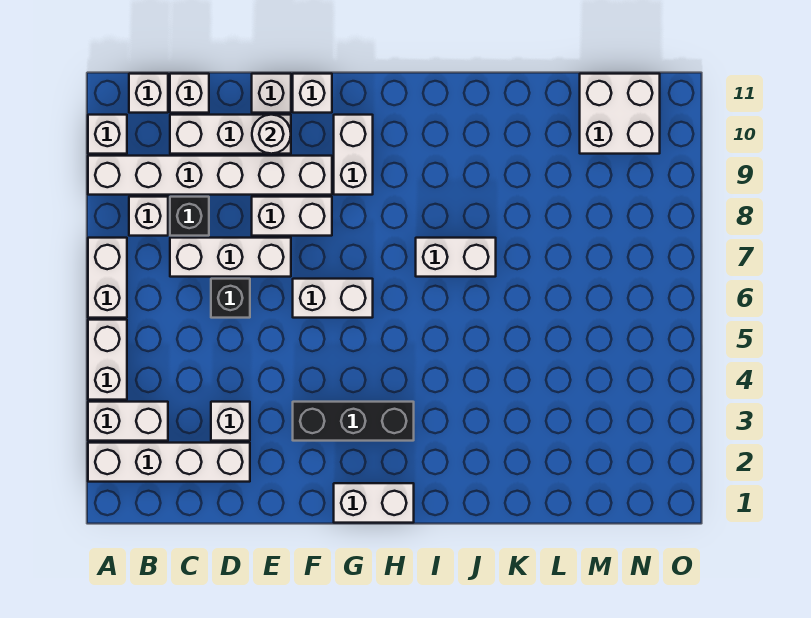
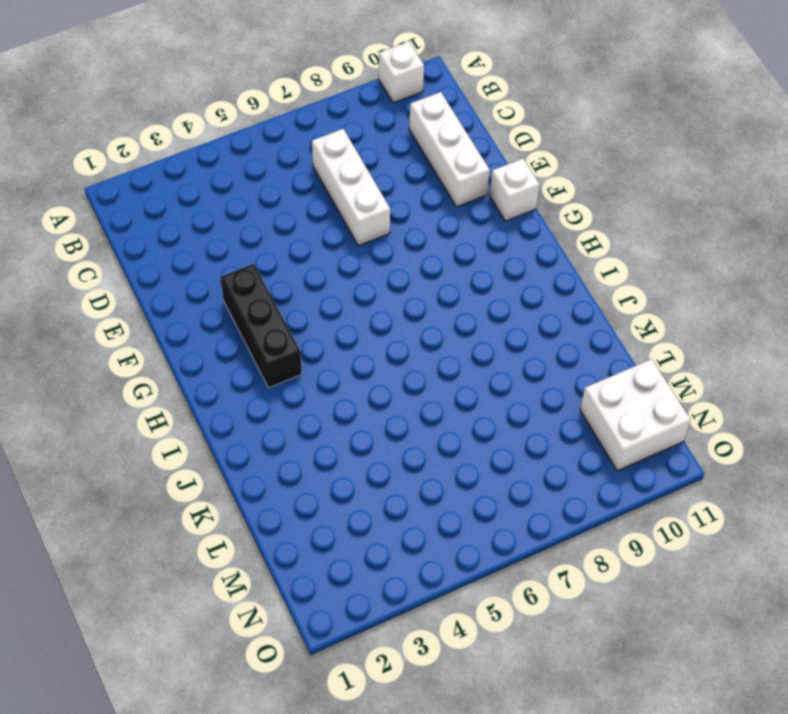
none -> white brick A2:D2 level 1
none -> white brick A3:B3 level 1
none -> white brick A4:A5 level 1

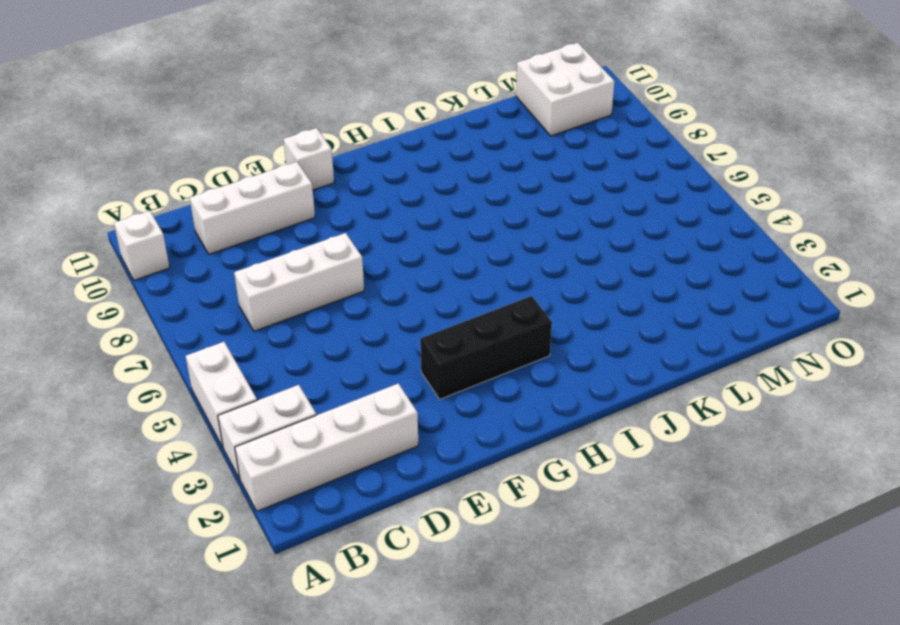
none -> white brick A6:A7 level 1
none -> white brick A9:F9 level 1
none -> white brick B8 level 1

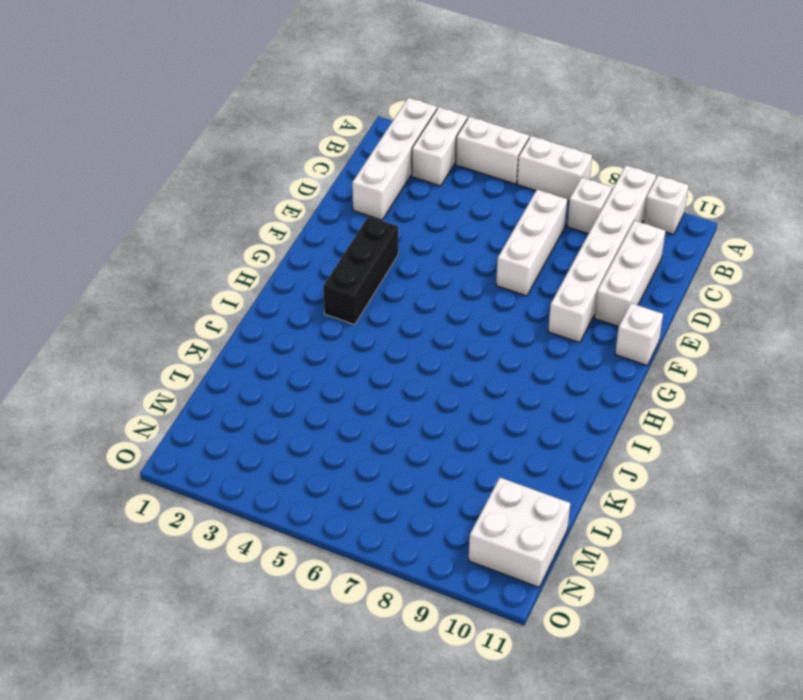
none -> white brick B11 level 1
none -> black brick C8 level 1
none -> white brick C11 level 1

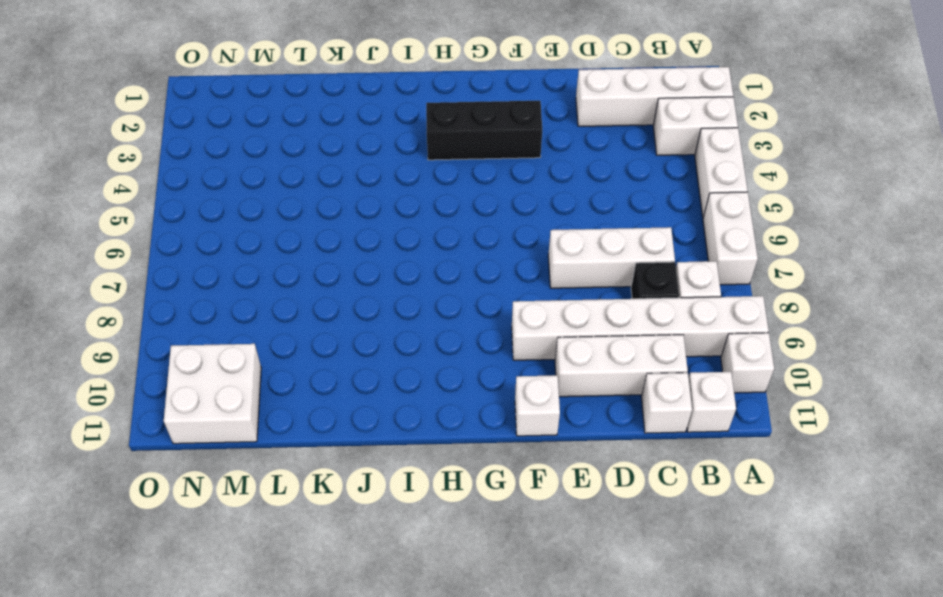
none -> white brick D3 level 1
none -> black brick D6 level 1
none -> white brick E8:F8 level 1

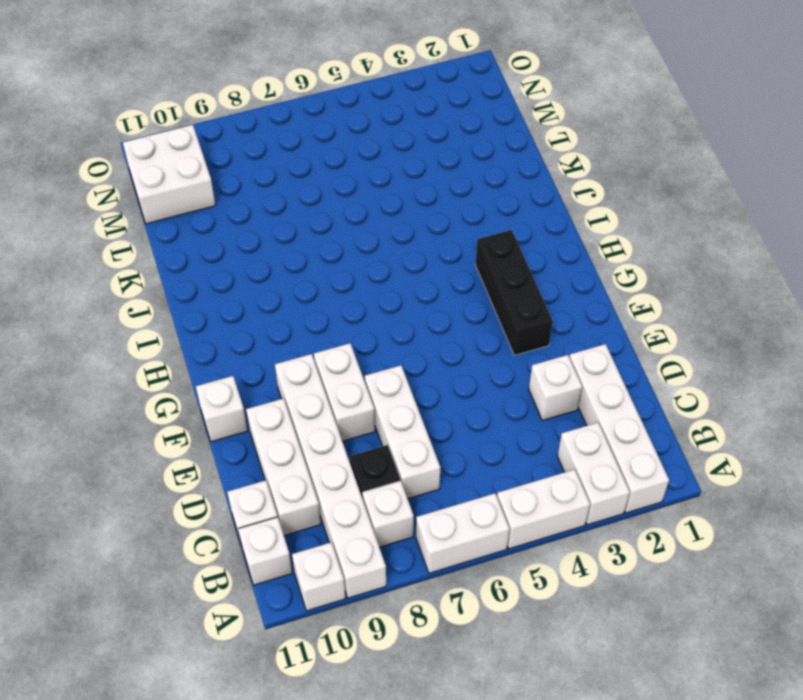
none -> black brick D6 level 1
none -> white brick E11 level 1
none -> white brick F6:G6 level 1

